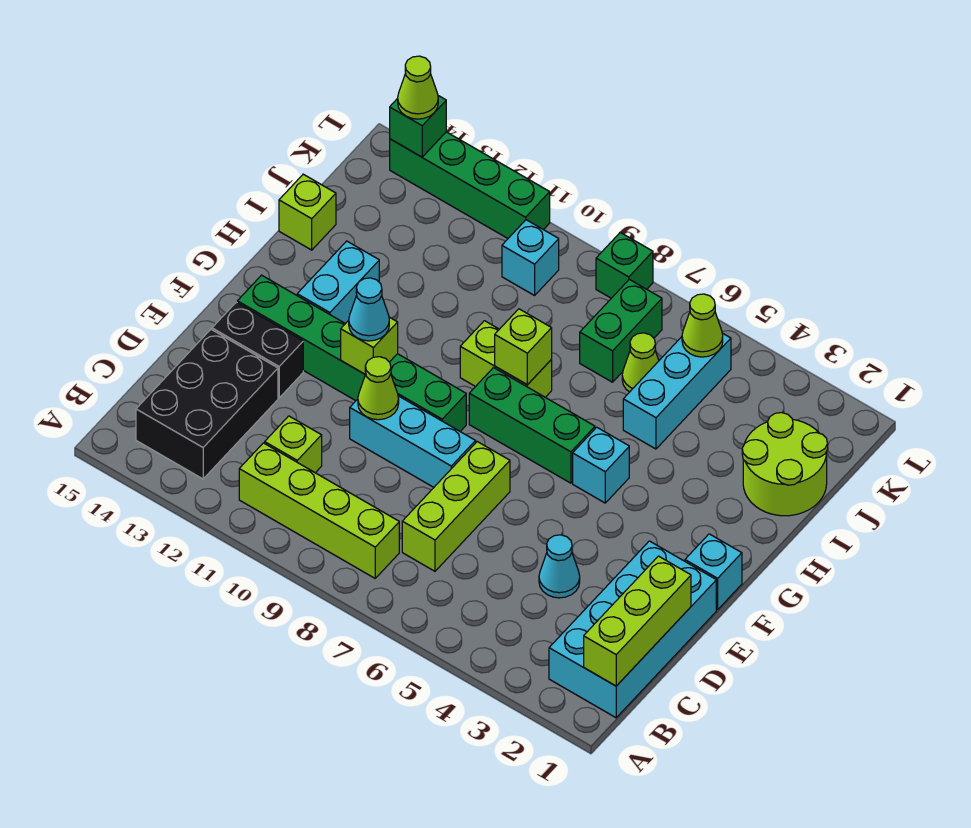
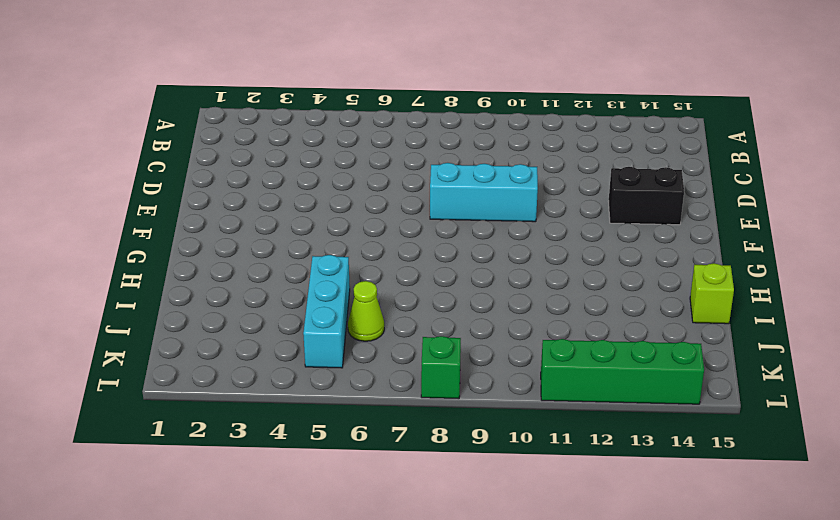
none -> cyan brick B1:E2 level 1
none -> lime brick B8:B11 level 1
none -> black brick B13:D14 level 1
none -> lime brick C7:E7 level 1

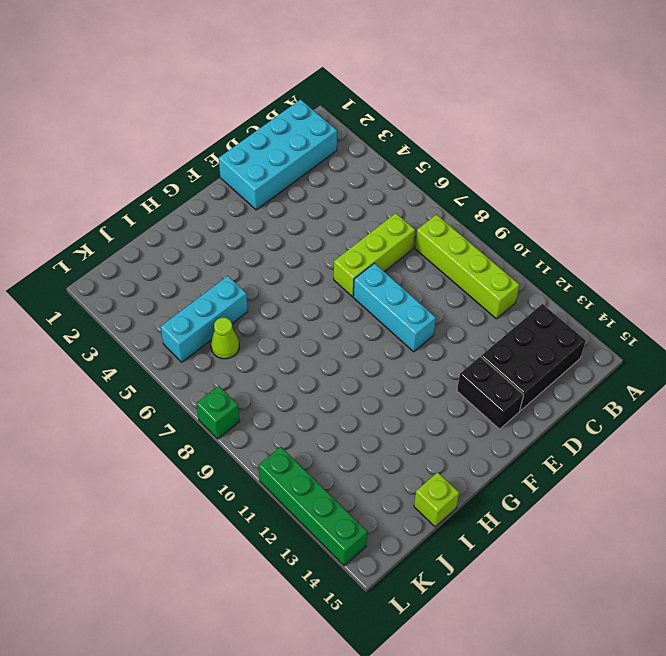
none -> lime brick C11 level 1
none -> cyan cone D4 level 1
none -> cyan brick F1 level 1
none -> green brick F9:F14 level 1

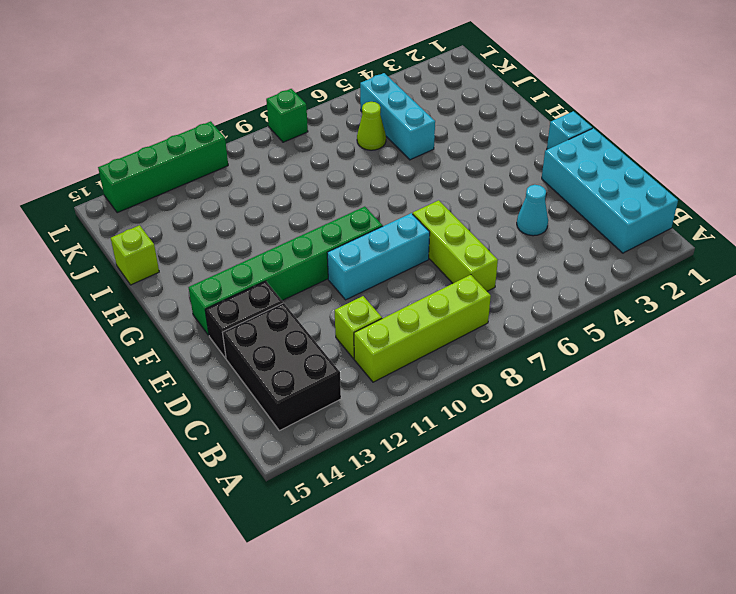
none -> cyan brick G5 level 1
none -> green brick G6:G8 level 1
none -> cyan brick G13:H13 level 1
none -> lime brick H8:H9 level 1

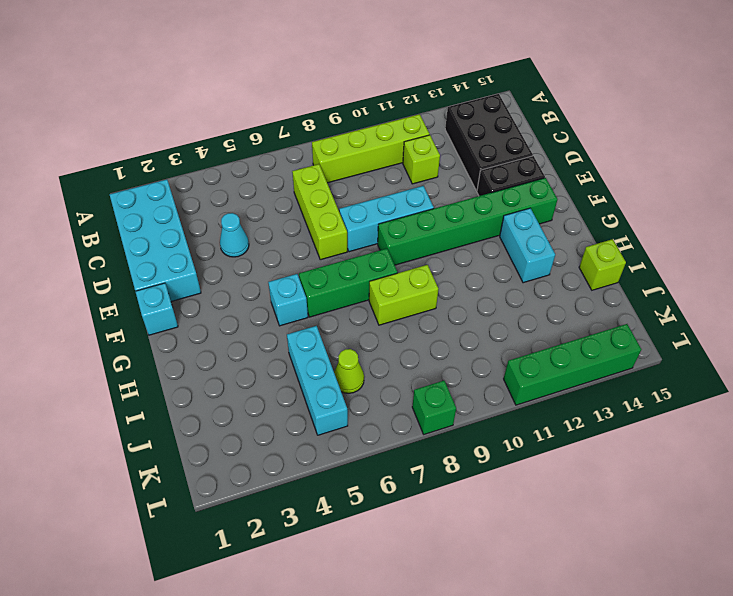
none -> lime round brick I1:J2 level 1
none -> green brick J7:K7 level 1
none -> cyan brick K10 level 1
none -> lime brick B1:D1 level 2

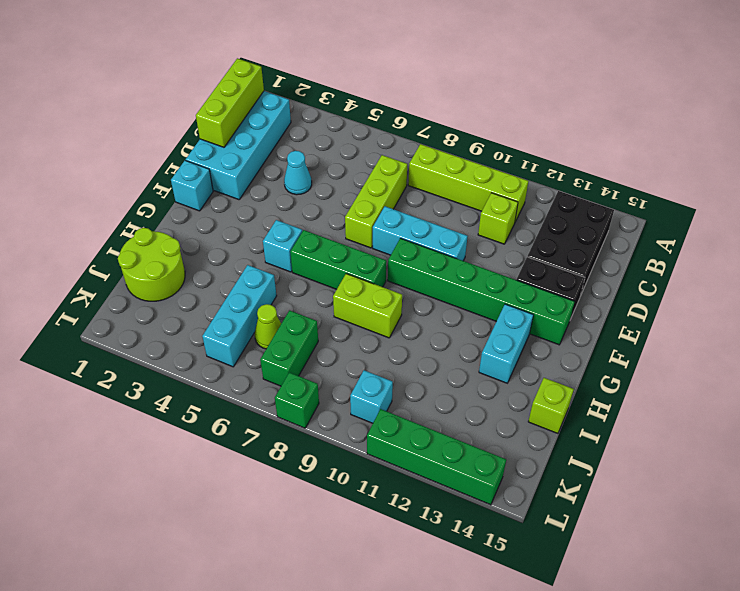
none -> lime cone E10 level 2
none -> lime brick F11 level 2
none -> lime brick H8 level 2
none -> lime cone K5 level 2

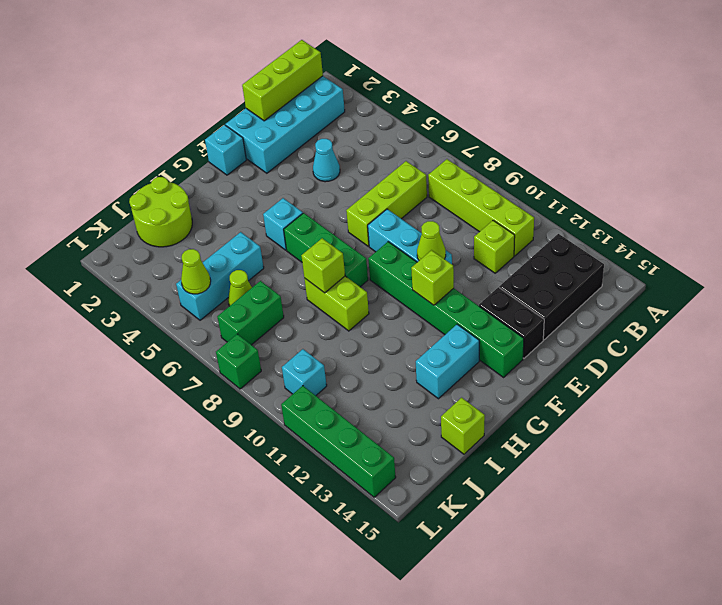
none -> green brick L14 level 2
none -> cyan cone F11 level 3
none -> lime cone L14 level 3

